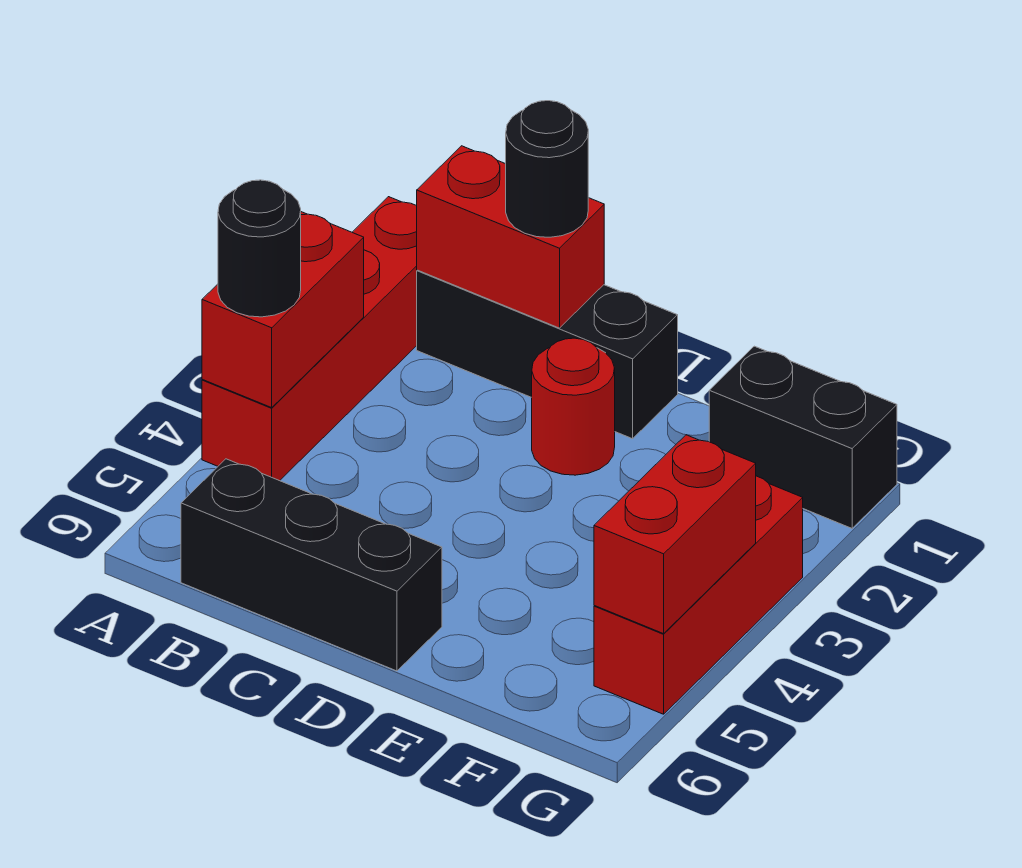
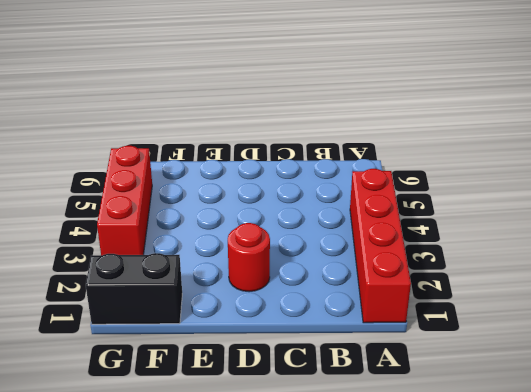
none -> black brick B1:D1 level 1
none -> black brick B6:D6 level 1

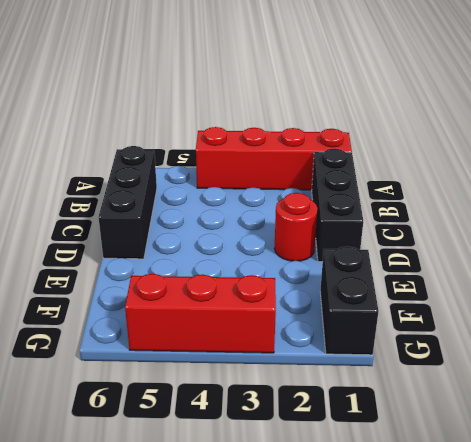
none -> red brick A3:A4 level 2
none -> red brick B1:C1 level 2

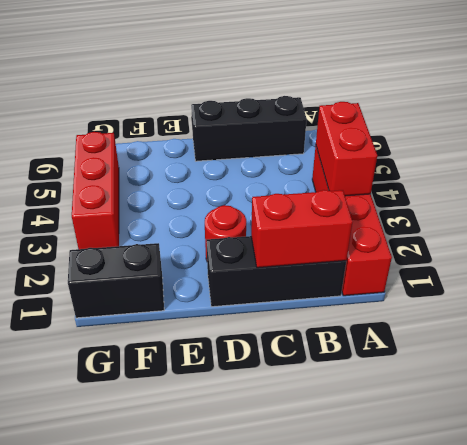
none -> red brick G4:G5 level 2
none -> black round brick A4 level 3

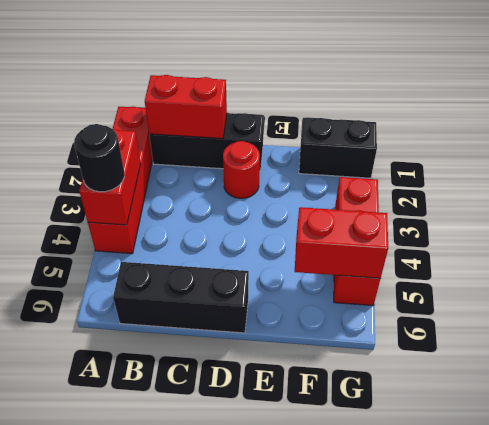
red brick F5:G5 level 2 -> red brick G4:G5 level 2
none -> black round brick C1 level 3

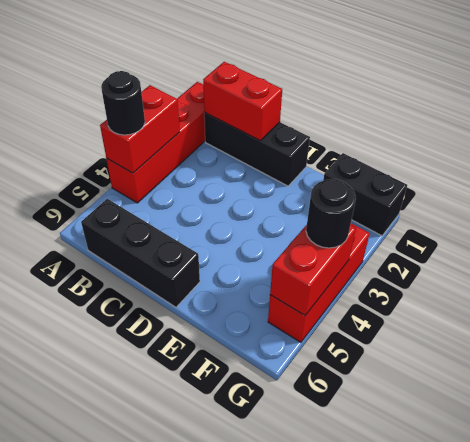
black round brick G4 level 3 -> black round brick C1 level 3
none -> red round brick D2 level 1

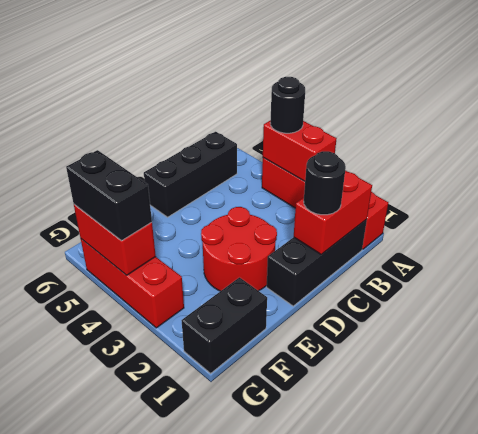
red round brick D2:E3 level 1 -> red round brick D2 level 1
black brick G4:G5 level 3 -> none

